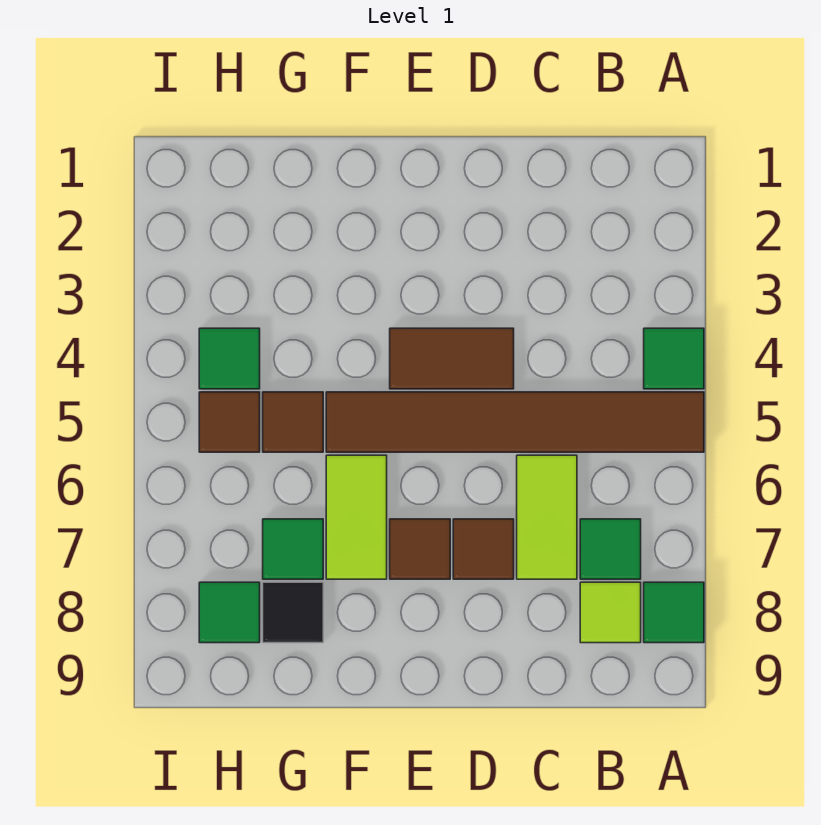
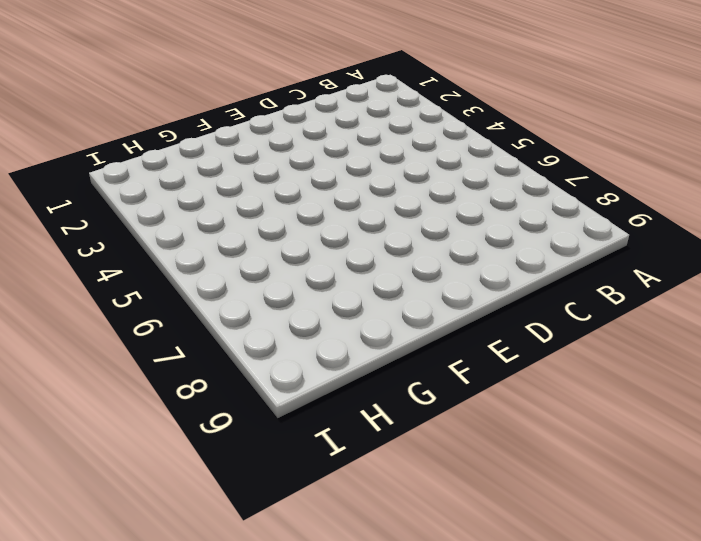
none -> green tile A4 level 1
none -> brown tile A5:F5 level 1
none -> green tile A8 level 1

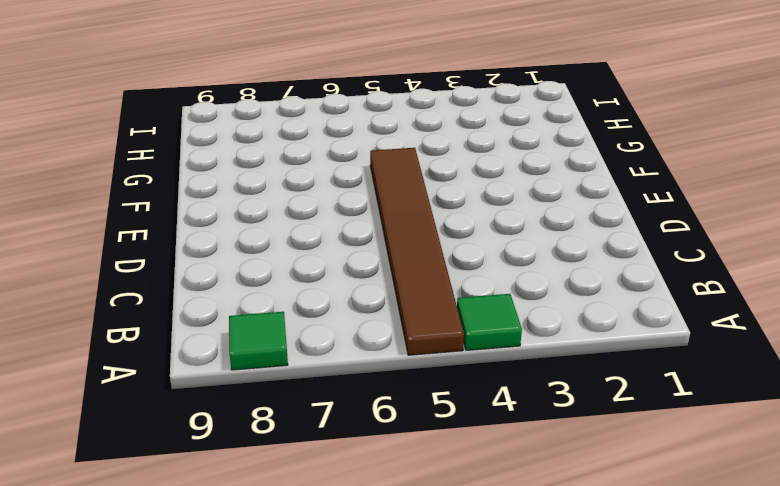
none -> green tile B7 level 1
none -> lime tile B8 level 1
none -> lime tile C6:C7 level 1

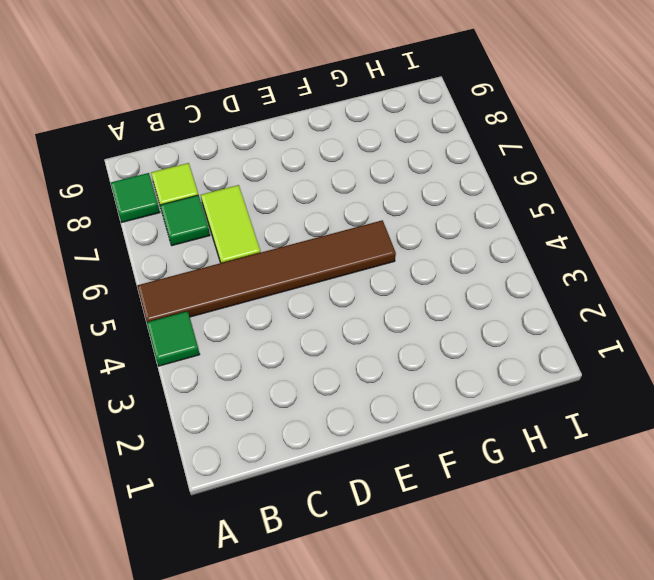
none -> brown tile D4:E4 level 1
none -> brown tile D7 level 1
none -> brown tile E7 level 1

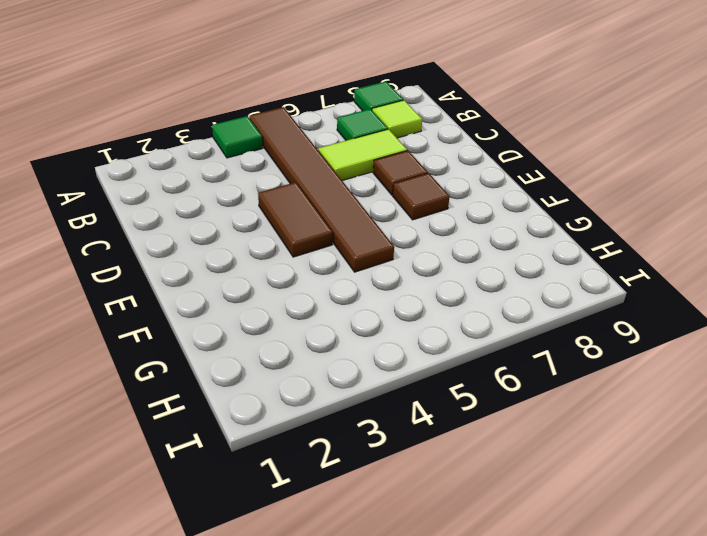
none -> lime tile F6:F7 level 1
none -> brown tile G5 level 1
none -> green tile G7 level 1

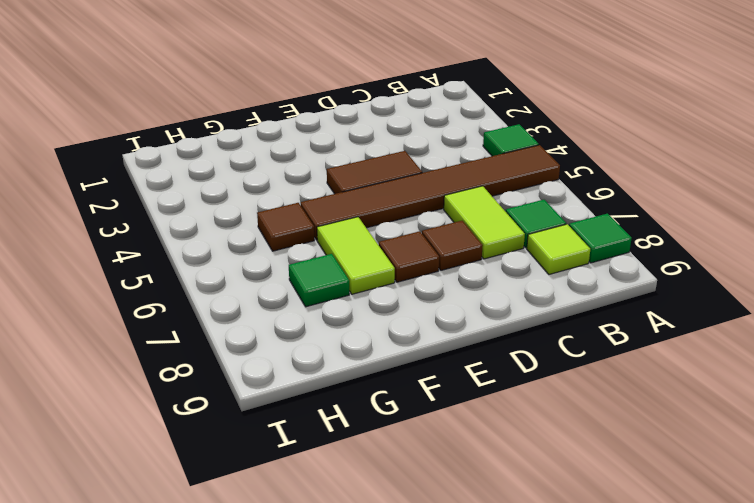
none -> black tile G8 level 1
none -> green tile H4 level 1
none -> brown tile H5 level 1

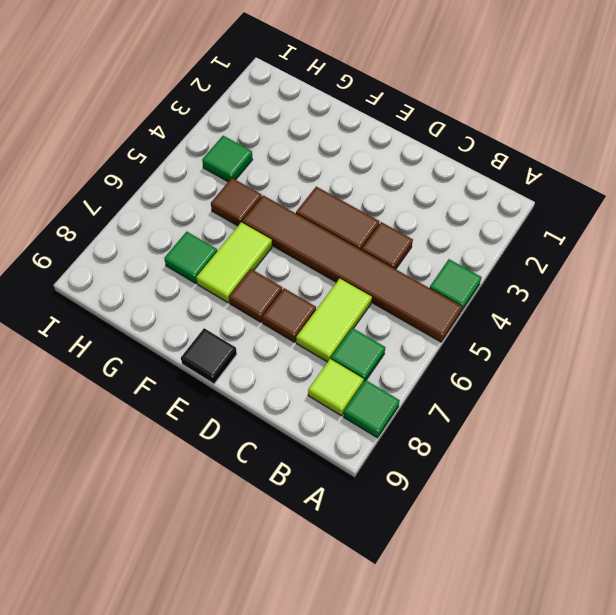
brown tile C4 level 1 -> brown tile H5 level 1
black tile E9 level 1 -> black tile G8 level 1
none -> green tile H8 level 1

